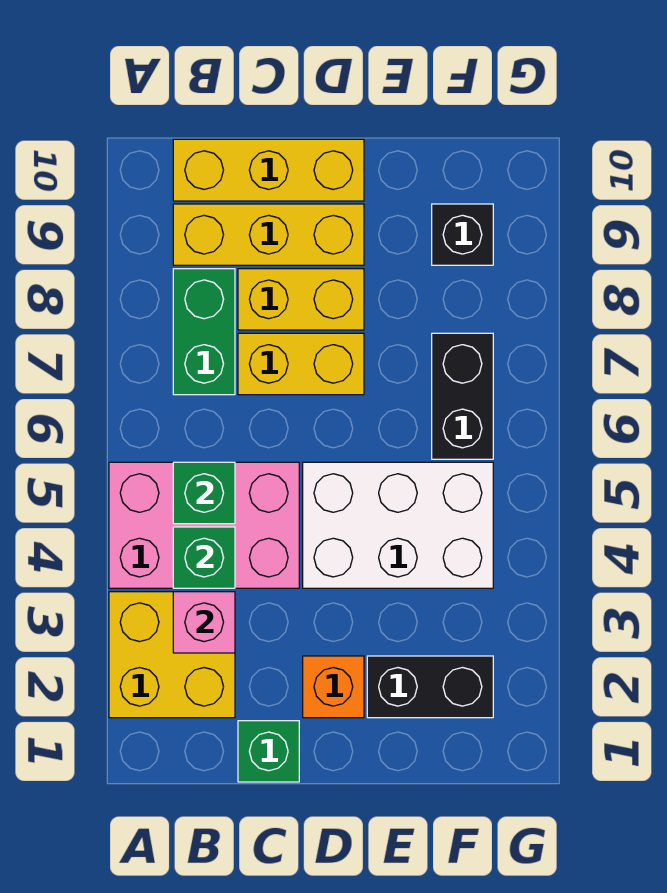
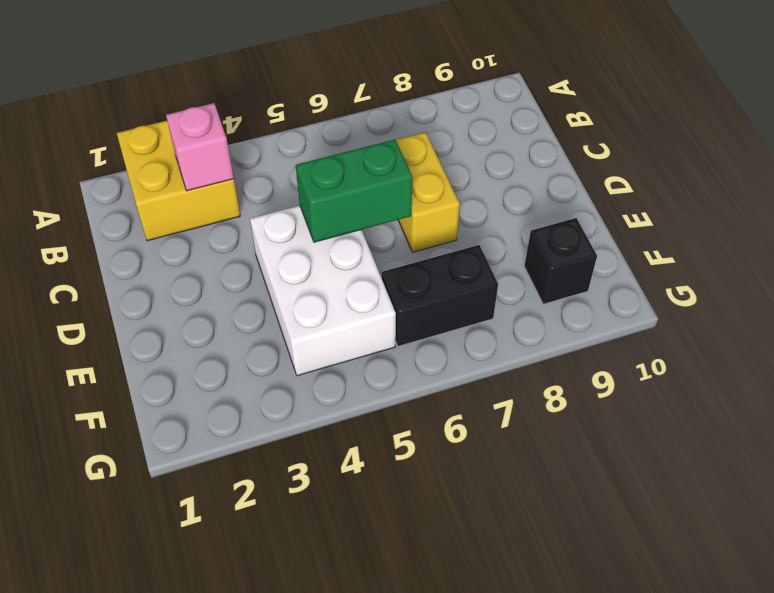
green brick D5:D6 level 2 -> green brick B7:B8 level 1
none -> pink brick A4:C5 level 1
none -> yellow brick B9:D9 level 1
none -> yellow brick B10:D10 level 1

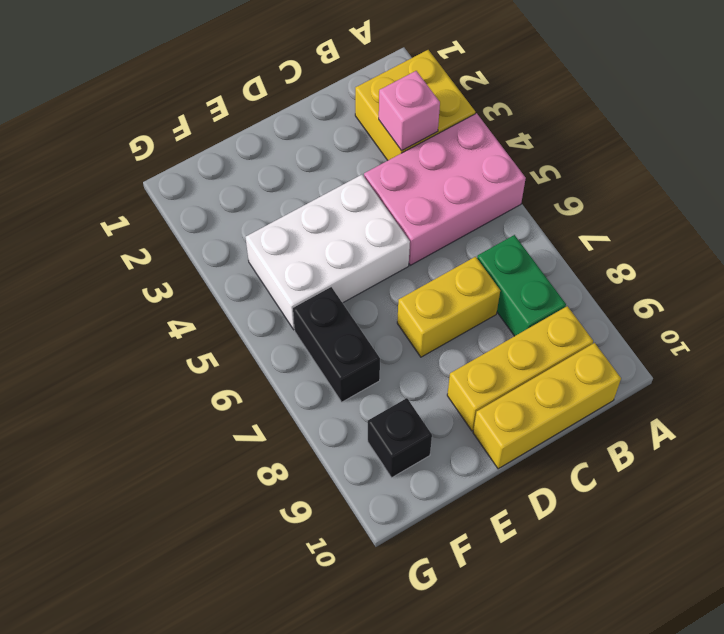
none -> green brick C1 level 1
none -> yellow brick C8:D8 level 1
none -> orange brick D2 level 1

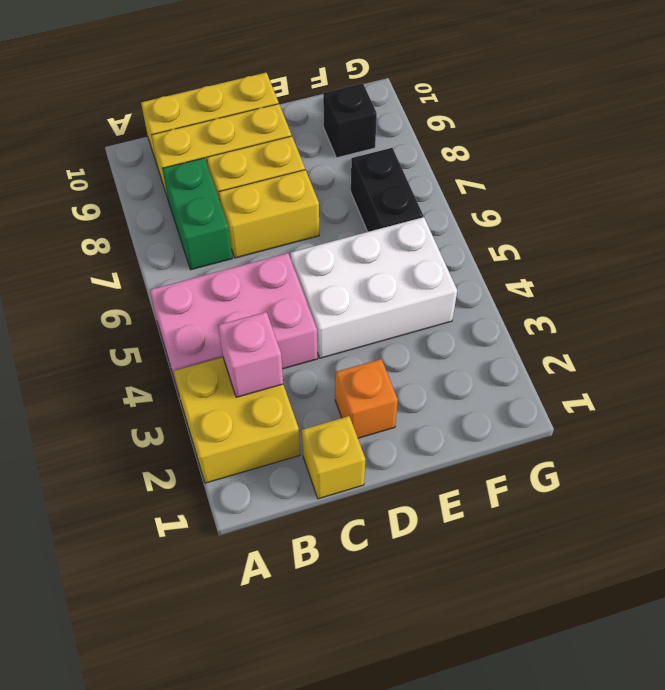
yellow brick C1 level 1 -> green brick C1 level 1
none -> black brick E2:F2 level 1
none -> green brick B4 level 2
none -> green brick B5 level 2

